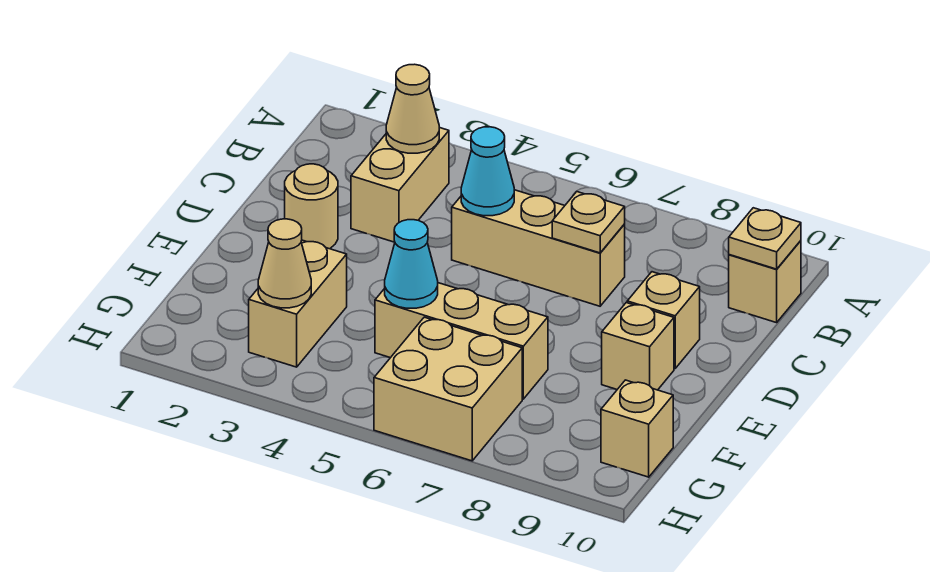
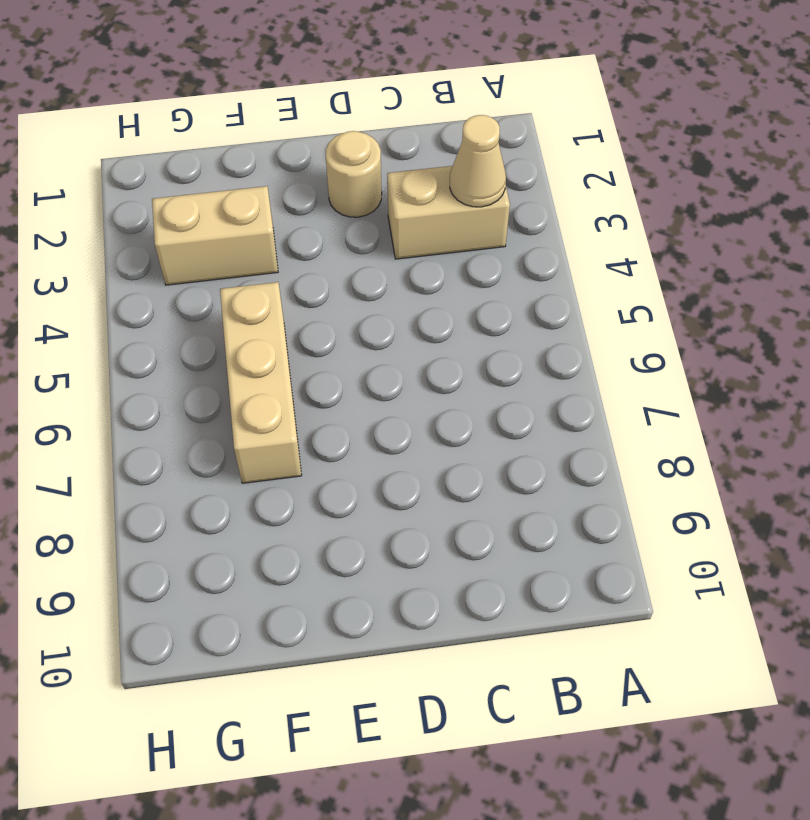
none -> tan brick B10 level 1
none -> tan brick C5:C7 level 1
none -> tan brick D9 level 1

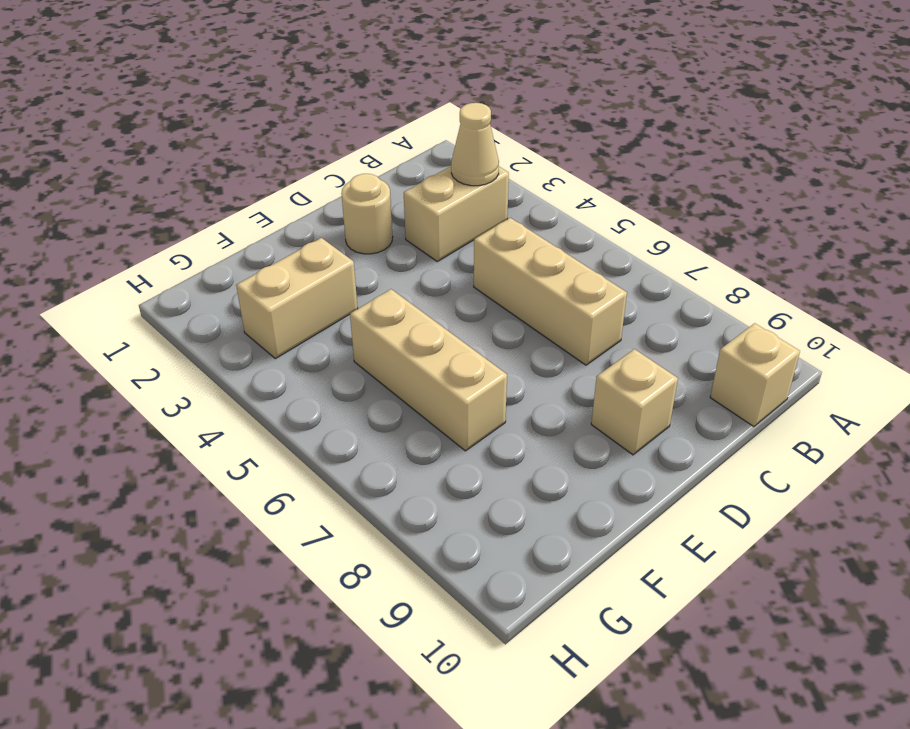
none -> tan brick E9 level 1
none -> tan brick G6:H7 level 1
none -> tan brick G10 level 1

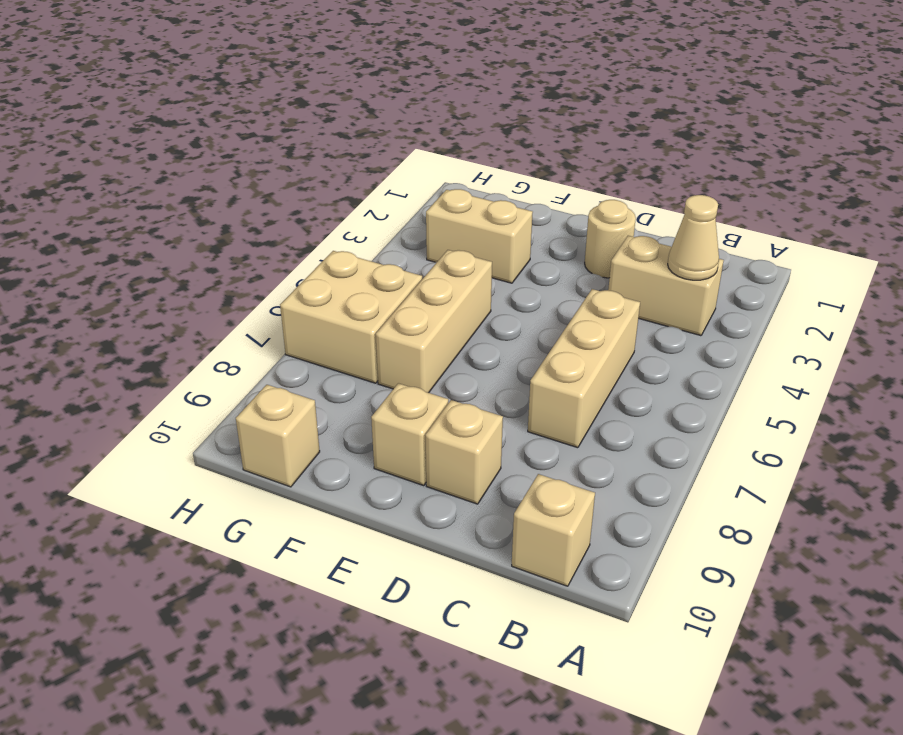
none -> tan plate B10 level 2
none -> cyan cone C5 level 2
none -> tan plate C7 level 2

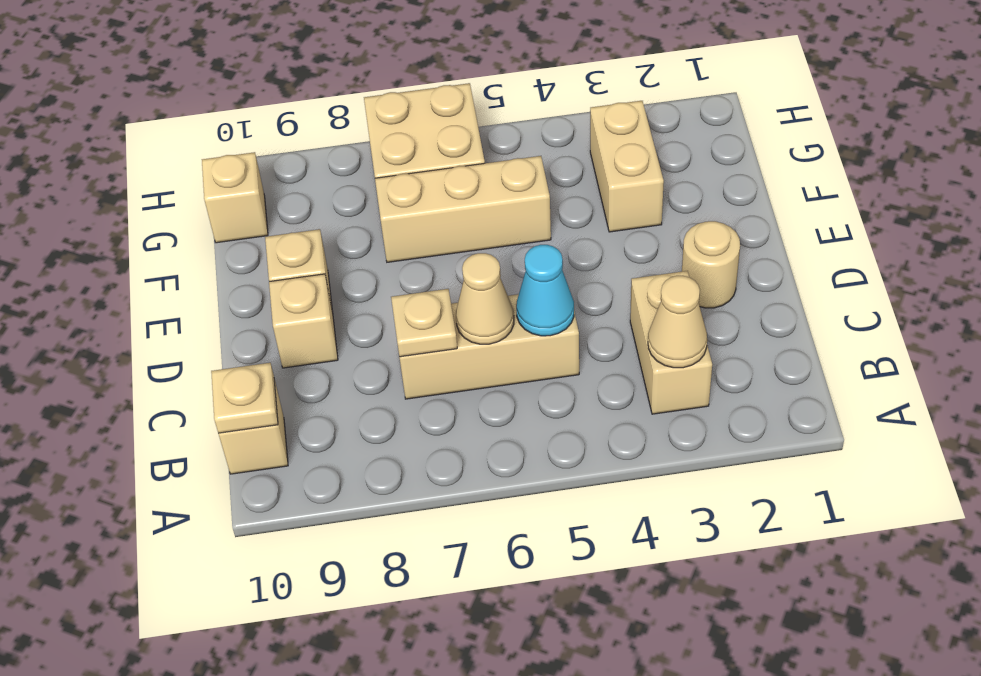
tan cone C6 level 2 -> tan cone G3 level 2
none -> cyan cone F5 level 2

